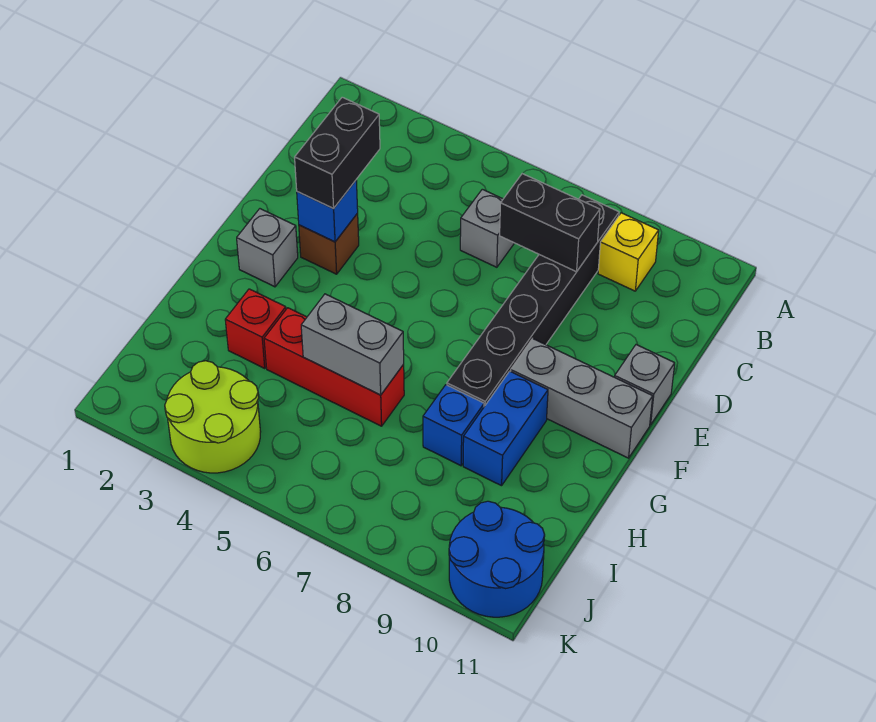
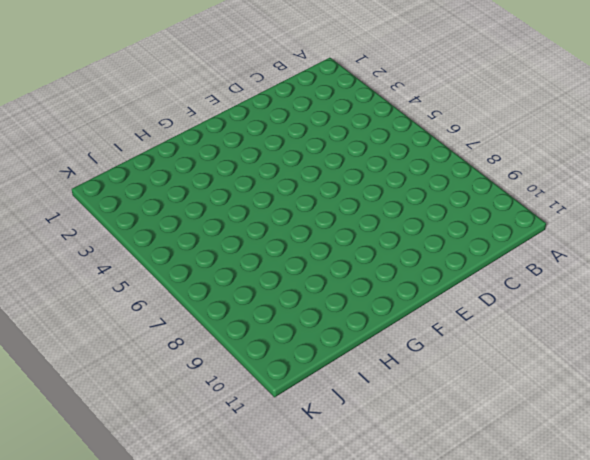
none -> black brick B8:G8 level 1
none -> yellow brick B9 level 1
none -> grey brick C6 level 1

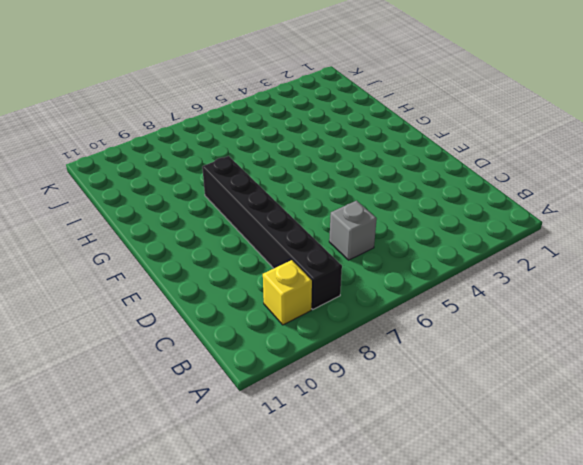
none -> brown brick E3 level 1
none -> grey brick E11 level 1
none -> grey brick F2 level 1

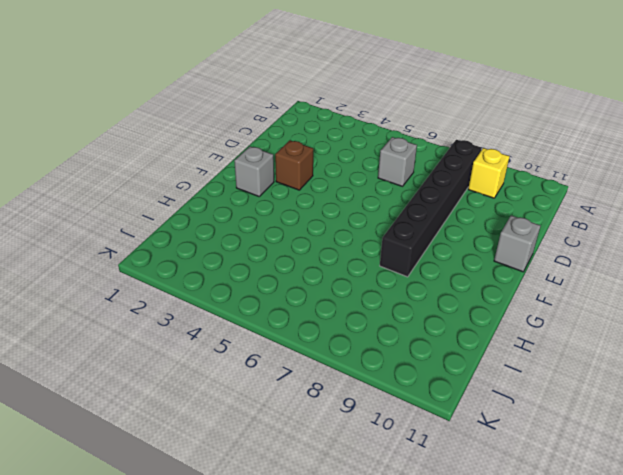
none -> grey brick F9:F11 level 1
none -> blue brick G9:H9 level 1
none -> red brick H3 level 1

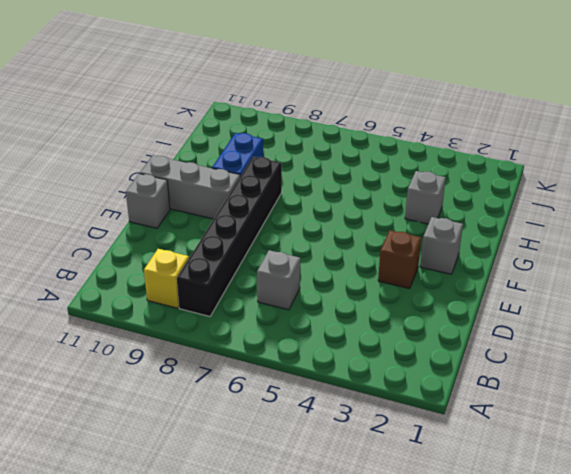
grey brick H3 level 1 -> red brick H3 level 1
none -> red brick H4:H6 level 1
none -> blue brick H8 level 1
none -> lime round brick J3:K4 level 1

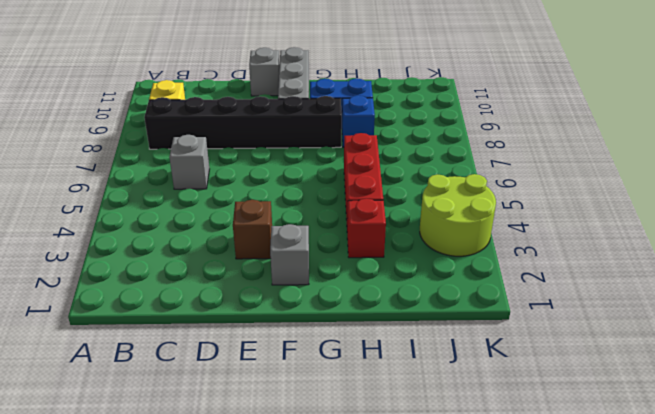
none -> blue round brick J10:K11 level 1
none -> black brick C7:C8 level 2
none -> blue brick E3 level 2

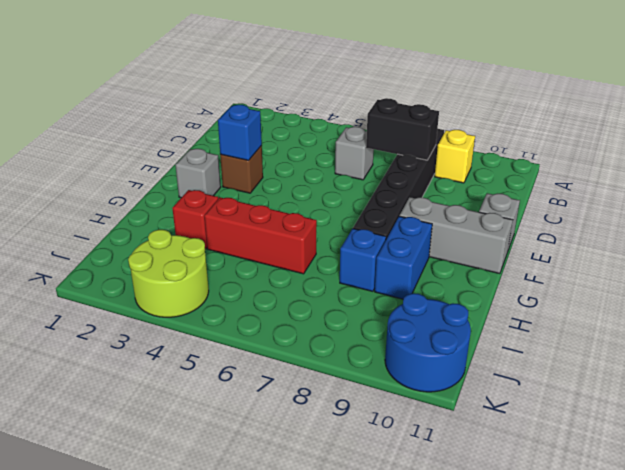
none -> grey brick H5:H6 level 2
none -> black brick D3:E3 level 3

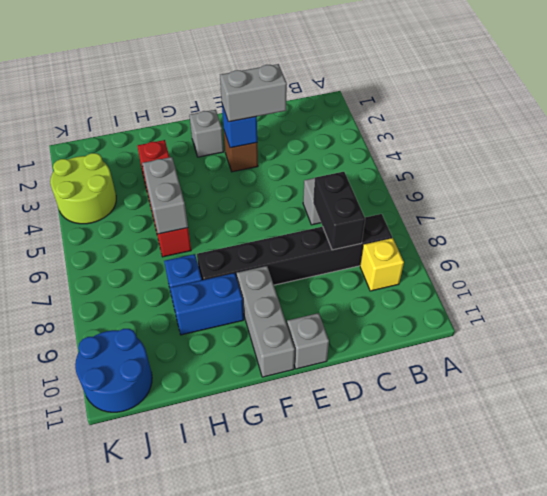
grey brick D3:E3 level 3 -> black brick D3:E3 level 3

